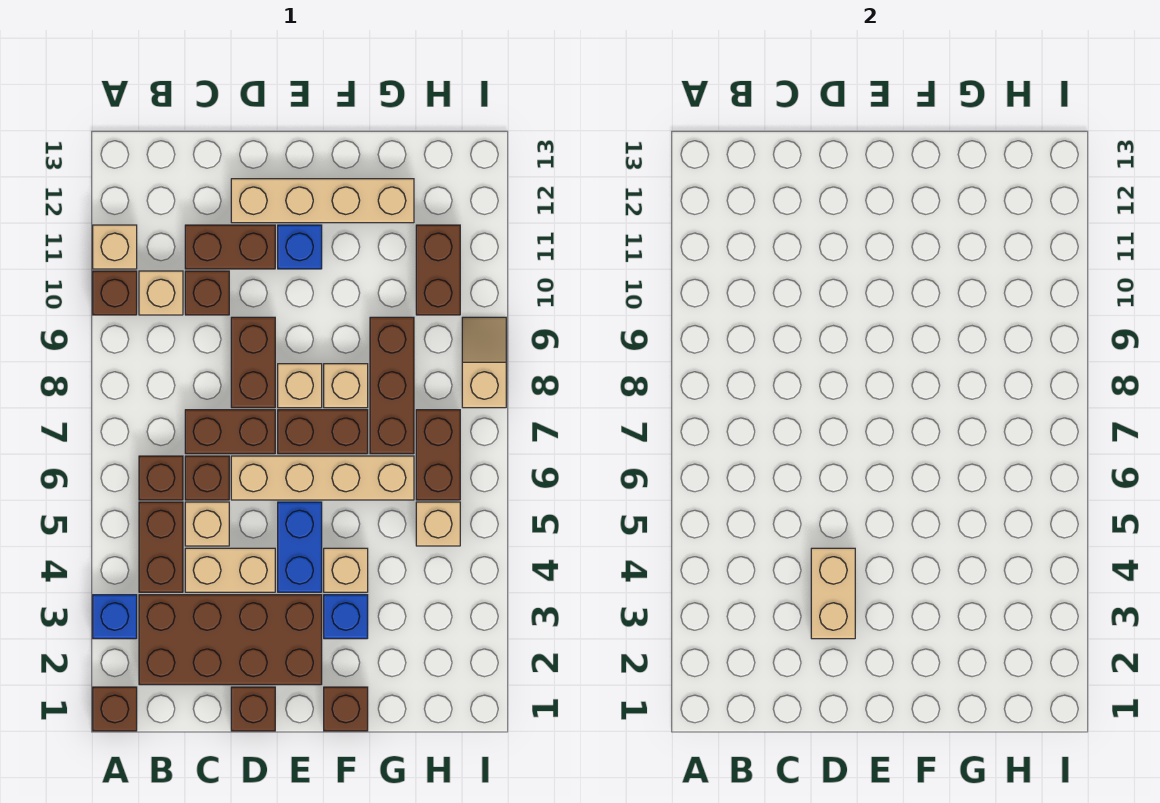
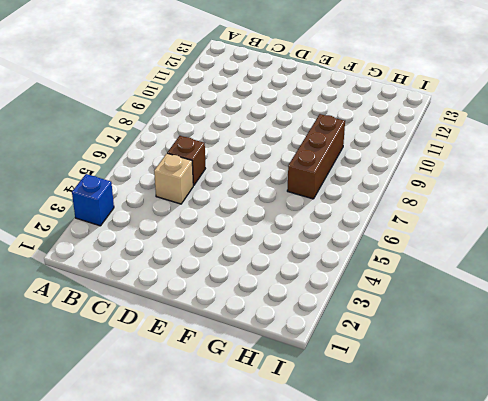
none -> brown brick A1 level 1
none -> brown brick A10 level 1
none -> tan brick A11 level 1
none -> brown brick B2:E3 level 1

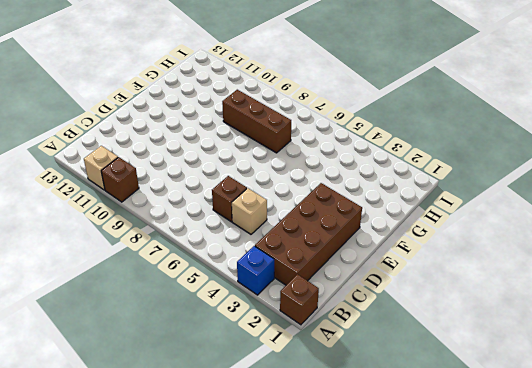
none -> brown brick B4:B5 level 1
none -> brown brick B6 level 1
none -> tan brick B10 level 1
none -> tan brick C4:D4 level 1

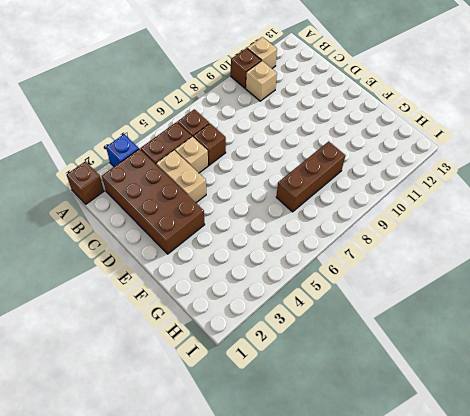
none -> brown brick C7:D7 level 1
none -> brown brick C10 level 1
none -> brown brick C11:D11 level 1
none -> brown brick D1 level 1

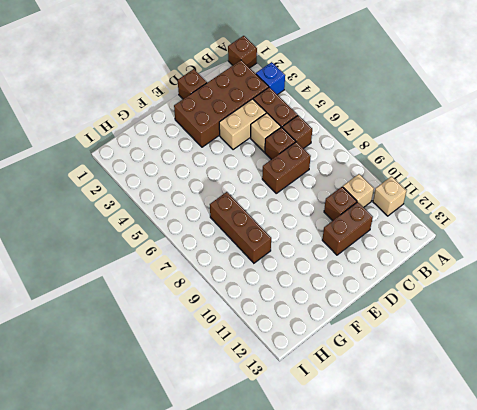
none -> brown brick A10 level 1
none -> tan brick D6:G6 level 1
none -> brown brick D8:D9 level 1
none -> tan brick D12:G12 level 1

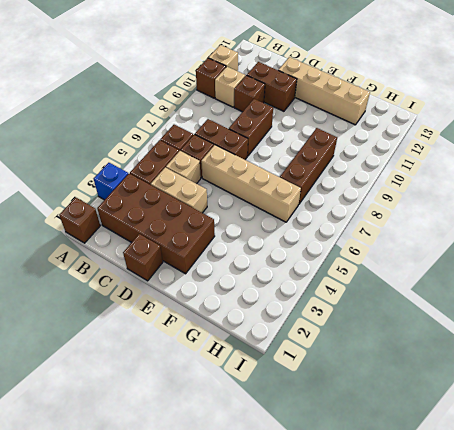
none -> blue brick E4:E5 level 1
none -> brown brick E7:F7 level 1
none -> tan brick E8 level 1
none -> blue brick E11 level 1

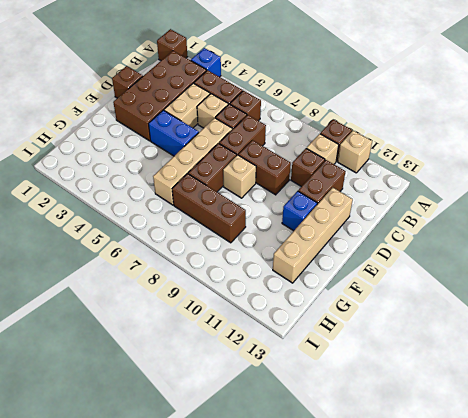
none -> brown brick F1 level 1
none -> blue brick F3 level 1
none -> tan brick F4 level 1
none -> tan brick F8 level 1

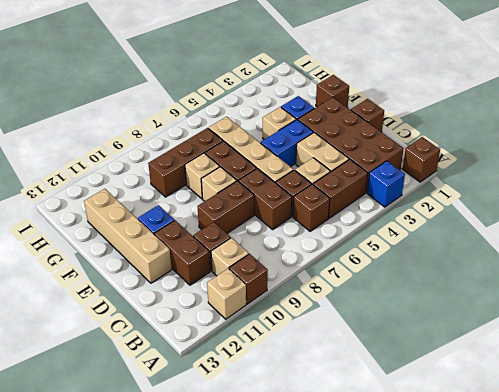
none -> tan brick H5 level 1
none -> brown brick H6:H7 level 1
none -> brown brick H10:H11 level 1
none -> tan slope I8:I9 level 1 top 8

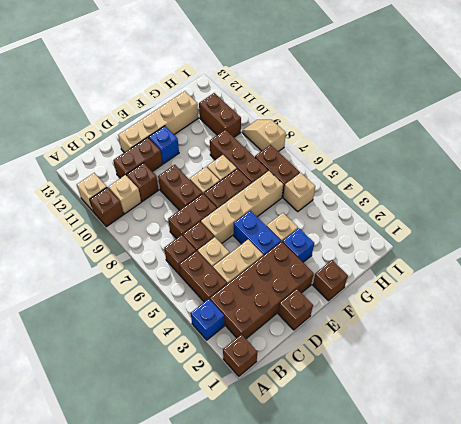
none -> tan brick D3:D4 level 2

